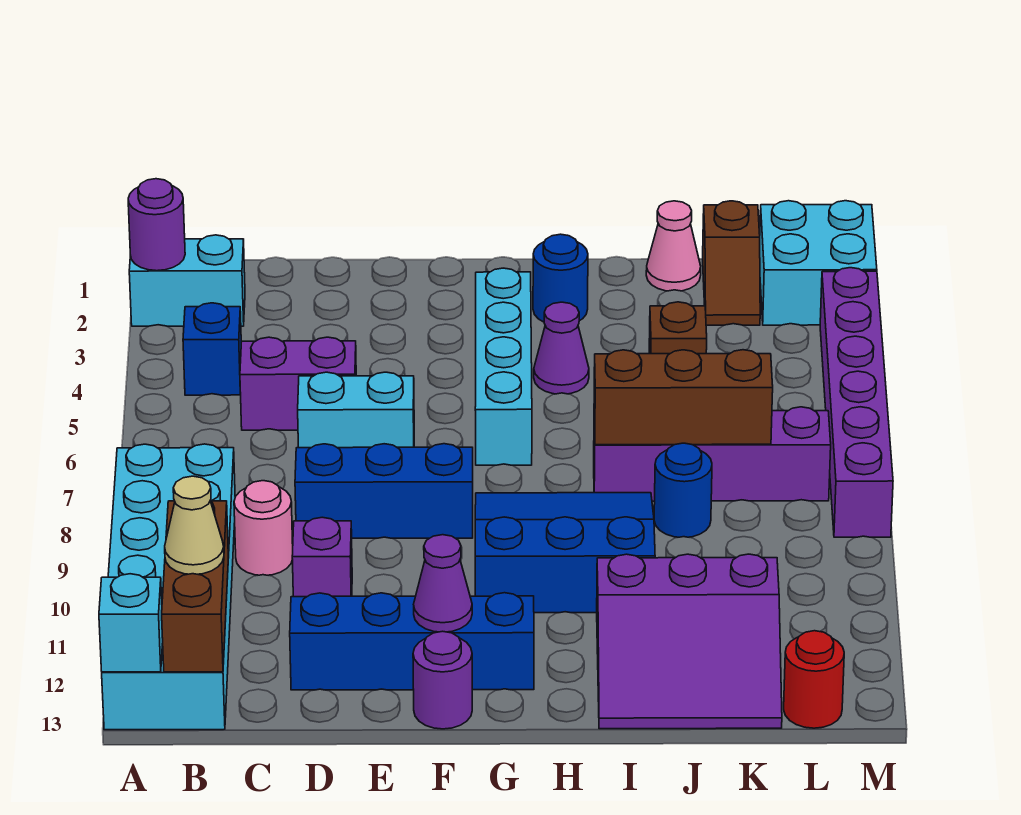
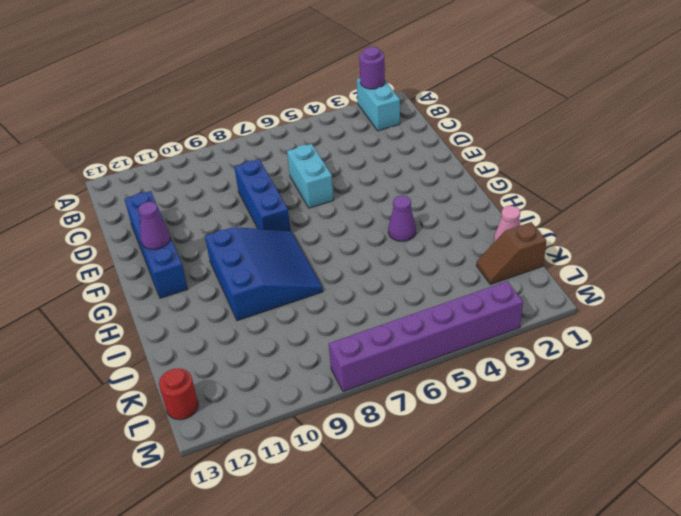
none -> cyan brick A8:B13 level 1
none -> blue brick B4 level 1
none -> purple brick C5:D5 level 1

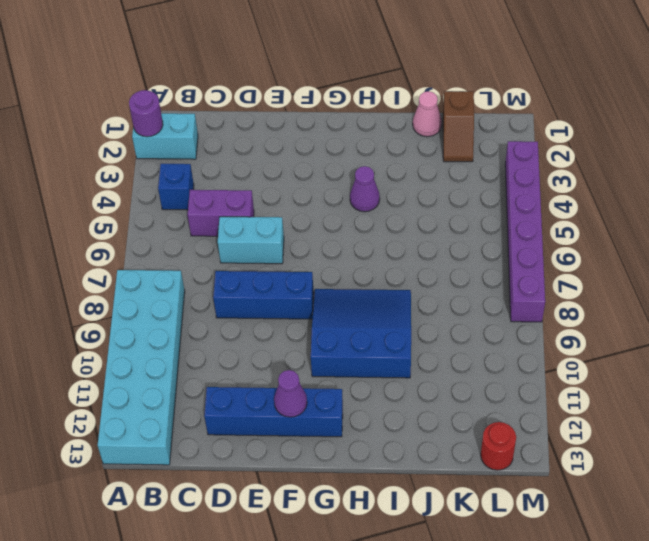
none -> pink round brick C9 level 1
none -> purple brick D10 level 1
none -> purple round brick F13 level 1

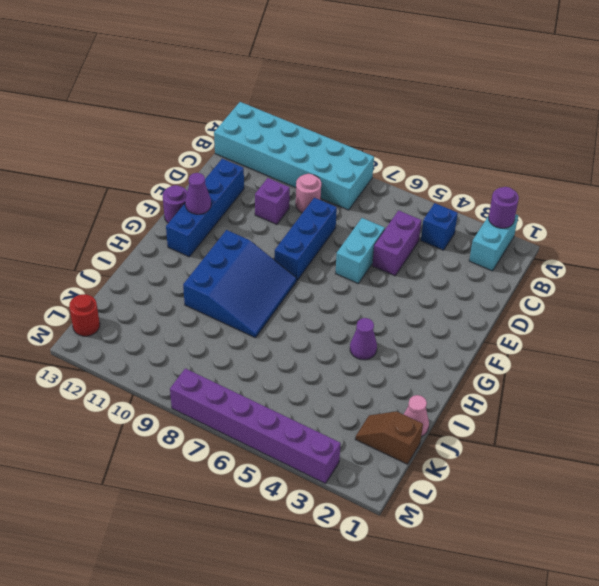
none -> cyan brick G3:G6 level 1
none -> blue round brick H2 level 1
none -> purple brick I7:L7 level 1

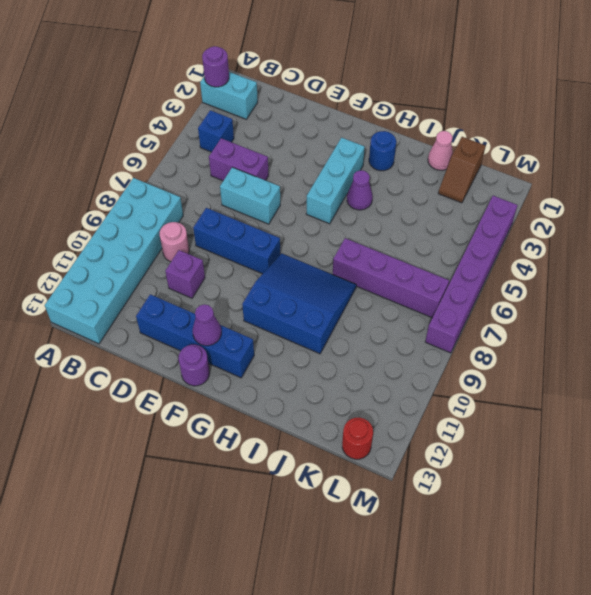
cyan brick G3:G5 level 1 -> cyan brick G3:G6 level 1
none -> purple slope I11:K13 level 1 top 11
none -> brown brick J4 level 1
none -> blue round brick J8 level 1

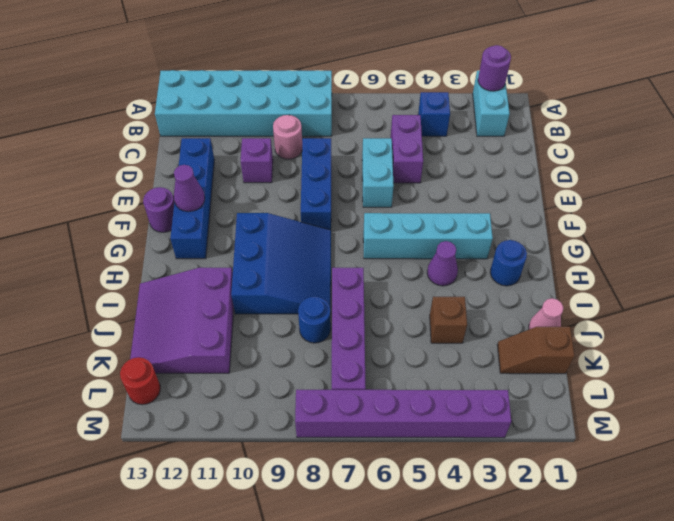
none -> cyan brick L1:M2 level 1
none -> cyan brick A13 level 2
none -> brown brick B11:B13 level 2

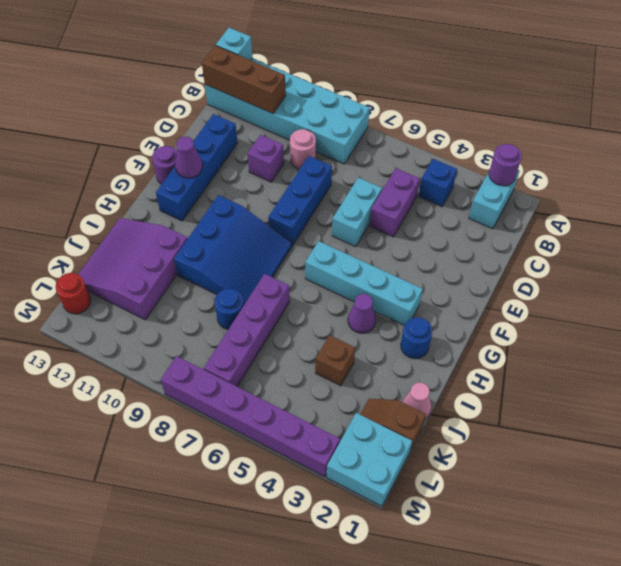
none -> brown brick I7:K7 level 2
none -> tan cone B12 level 3

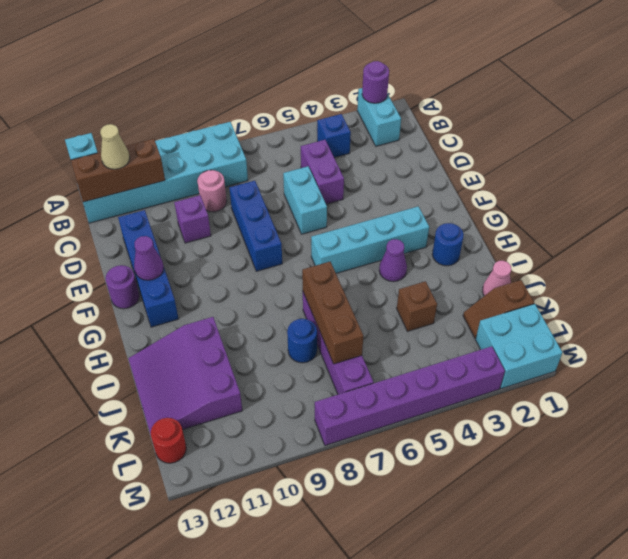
none -> blue slope G8:I10 level 1 top 10

